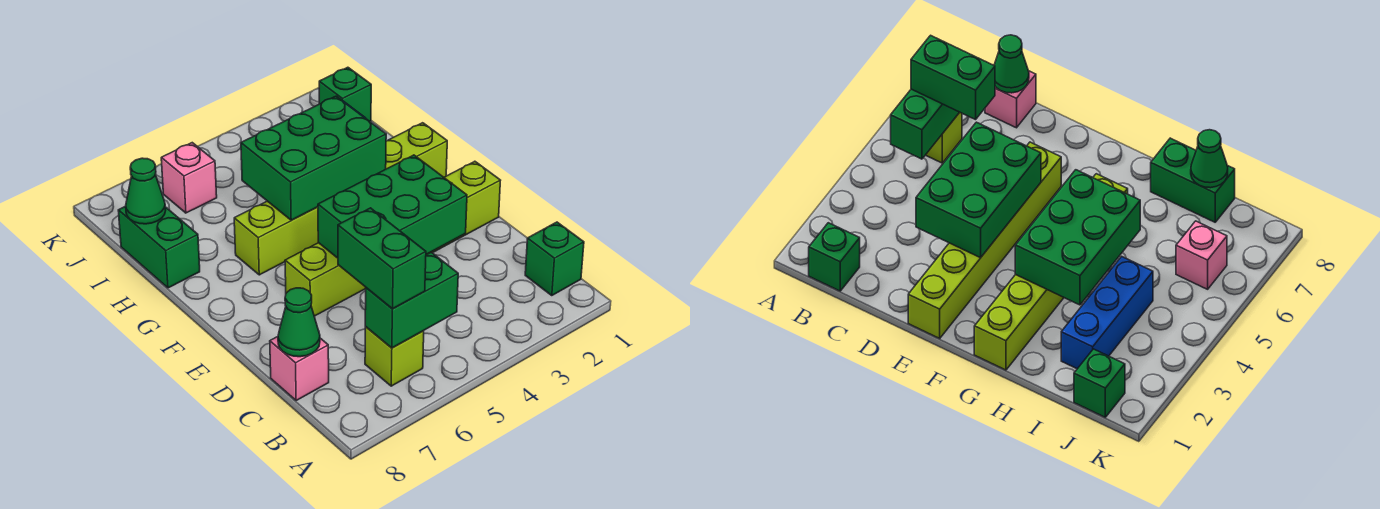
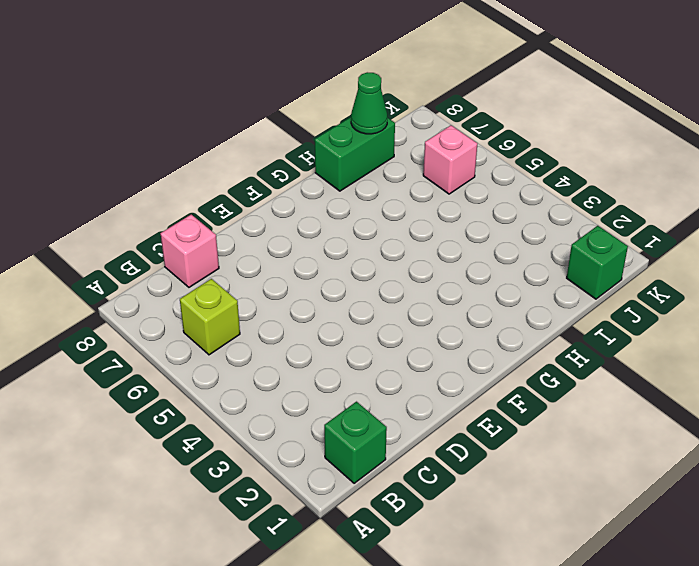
none -> lime brick E1:E6 level 1
none -> lime brick G1:G6 level 1
none -> blue brick I2:I4 level 1

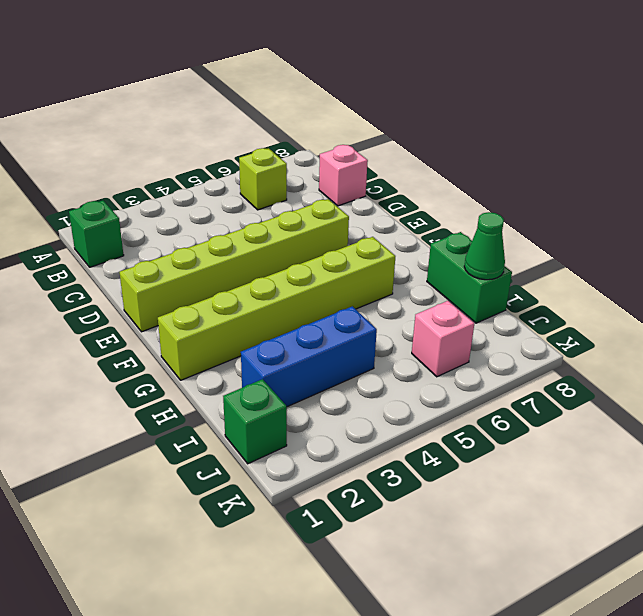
none -> green brick B5:B6 level 2
none -> green cone C8 level 2
none -> green brick D3:E5 level 2

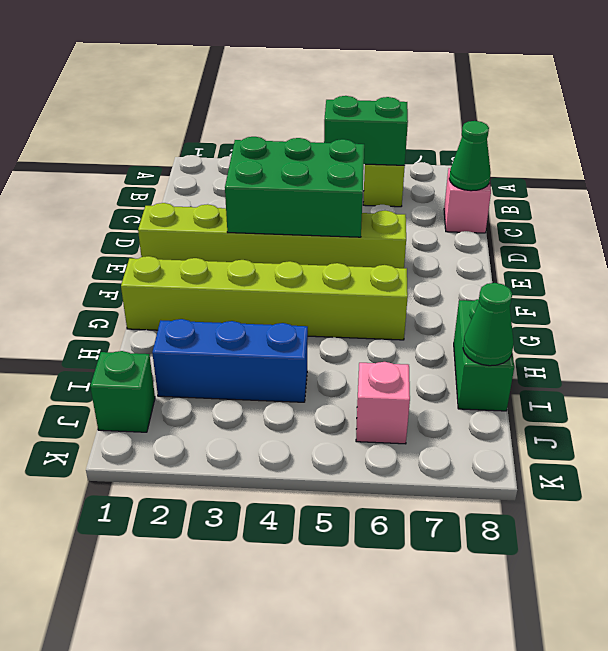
none -> green brick B1 level 1
none -> green brick G3:H5 level 2
none -> green brick B6:C6 level 3

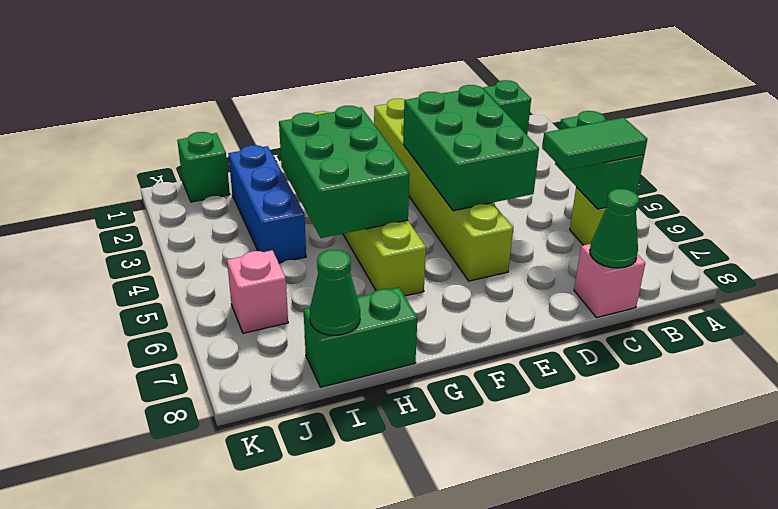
green tile B6:C6 level 3 -> green brick B6:C6 level 3

